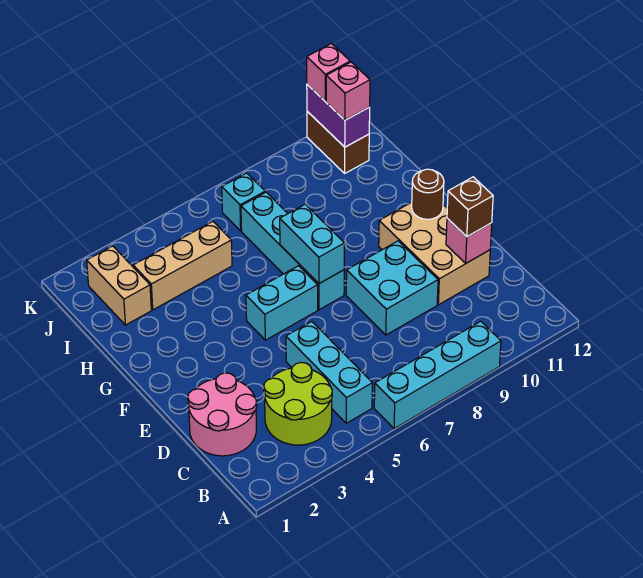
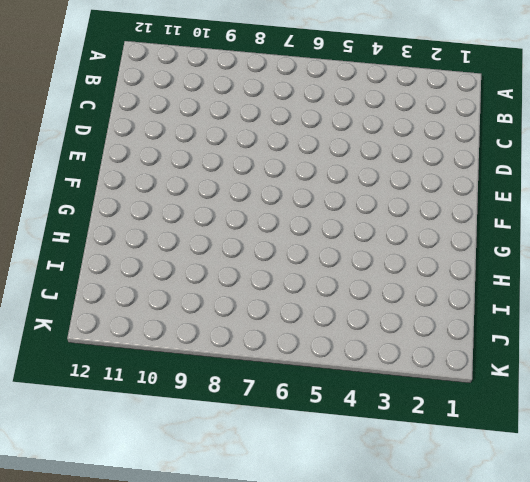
none -> cyan brick A6:A9 level 1
none -> lime round brick B3:C4 level 1
none -> cyan brick B5:D5 level 1

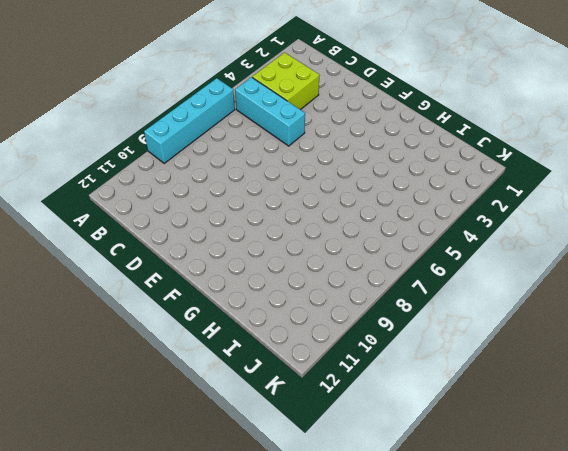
lime brick B3:C4 level 1 -> lime round brick B3:C4 level 1
none -> pink round brick C1:D2 level 1
none -> cyan brick D8:E9 level 1
none -> tan brick D10:F11 level 1

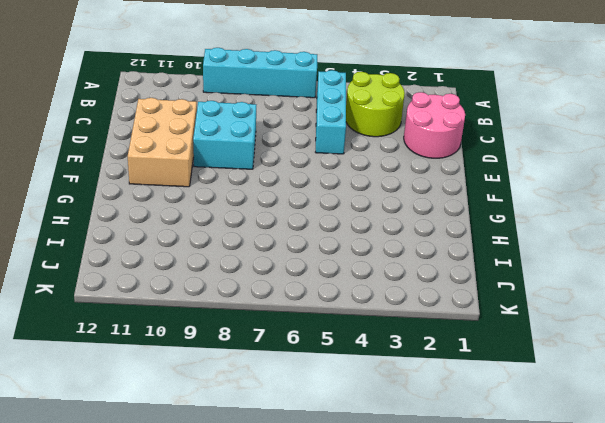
none -> cyan brick F5:F6 level 1
none -> cyan brick F7:I7 level 1
none -> tan brick I2:J2 level 1

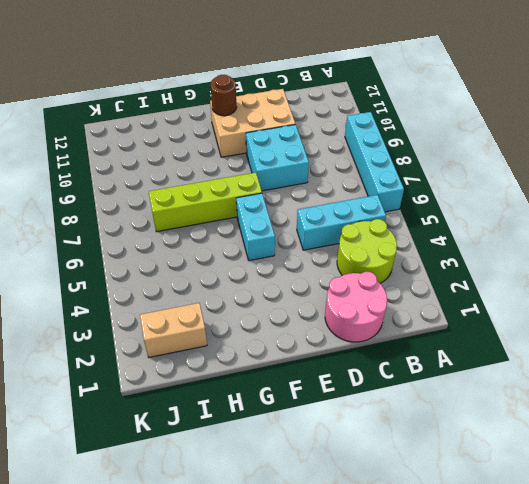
lime brick F7:I7 level 1 -> cyan brick F7:I7 level 1
none -> tan brick I3:I5 level 1
none -> cyan brick J7 level 1
none -> brown brick J11:K11 level 1

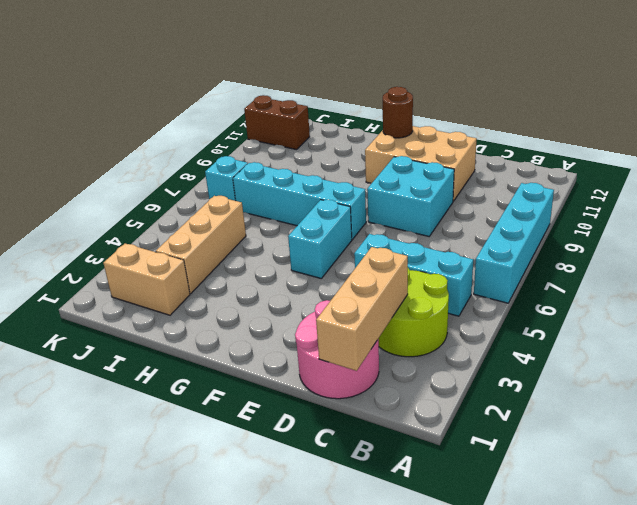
tan brick C1:C3 level 2 -> none
none -> pink brick D11 level 2
none -> cyan brick F7:G7 level 2
none -> purple brick J11:K11 level 2

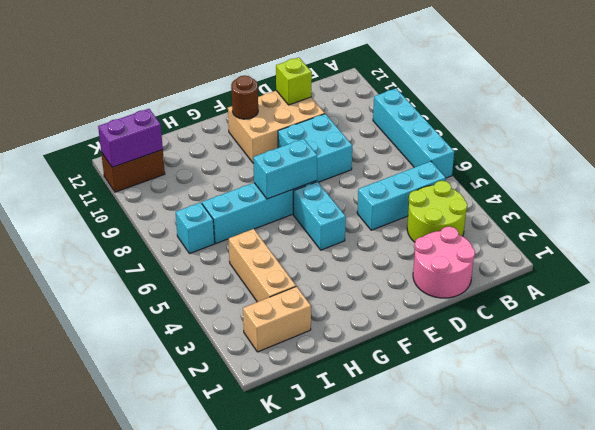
lime brick D11 level 2 -> pink brick D11 level 2
none -> brown brick D11 level 3
none -> pink brick J11 level 3
none -> pink brick K11 level 3

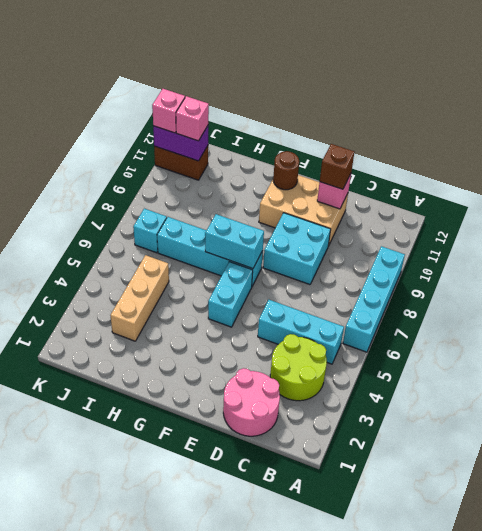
none -> tan brick I2:J2 level 1

